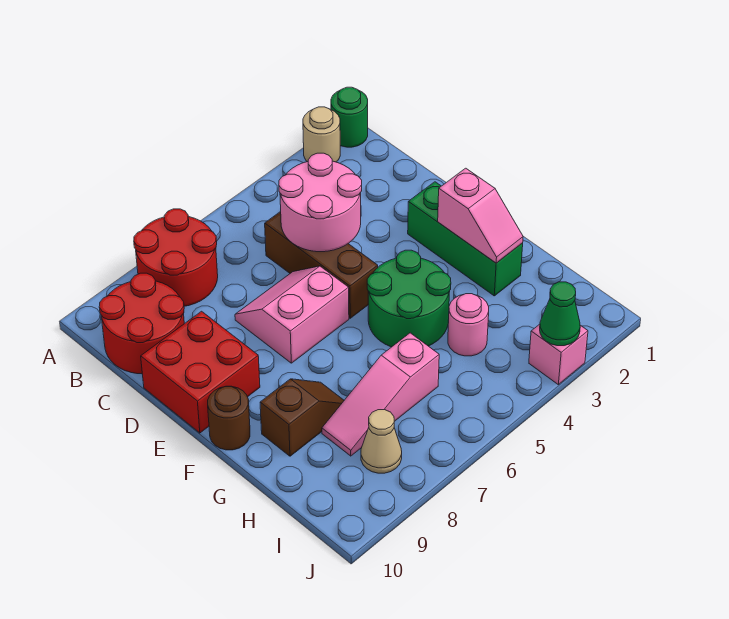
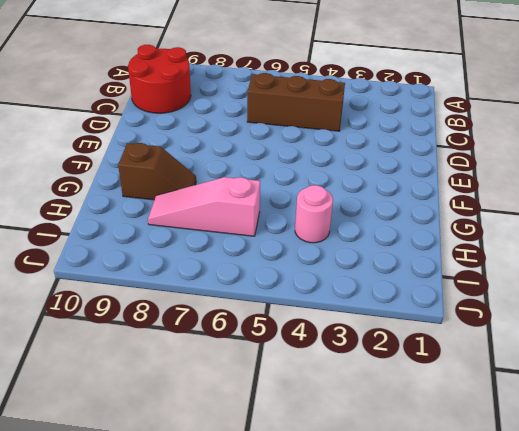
brown brick C4:C6 level 1 -> brown brick C5:E5 level 1
none -> green round brick A1 level 1
none -> tan round brick A2 level 1
none -> red round brick A7:B8 level 1

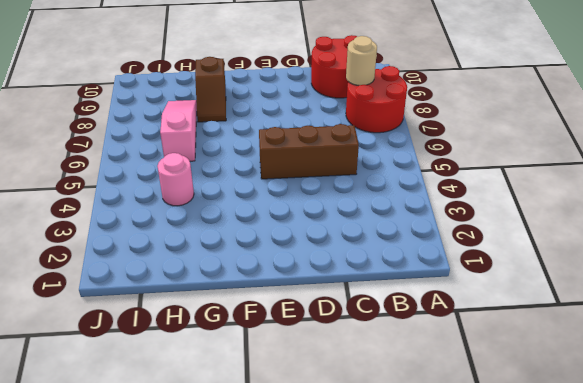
tan round brick B8 level 2 -> tan round brick A2 level 1
none -> green round brick A1 level 1
none -> pink slope D6:E7 level 1 top E
none -> red brick D9:E10 level 1

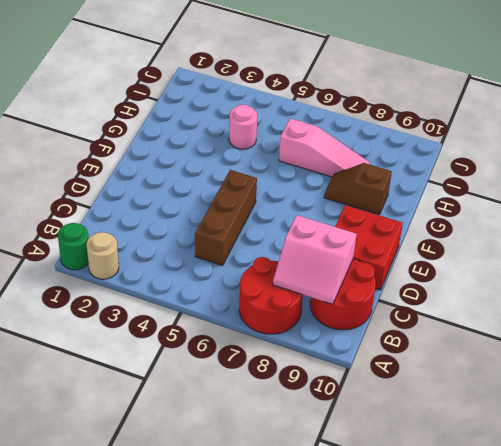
pink slope B8:C9 level 2 top C -> pink slope D6:E7 level 1 top E
none -> green brick E2:G2 level 1
none -> green round brick F4:G5 level 1
none -> brown round brick F10 level 1

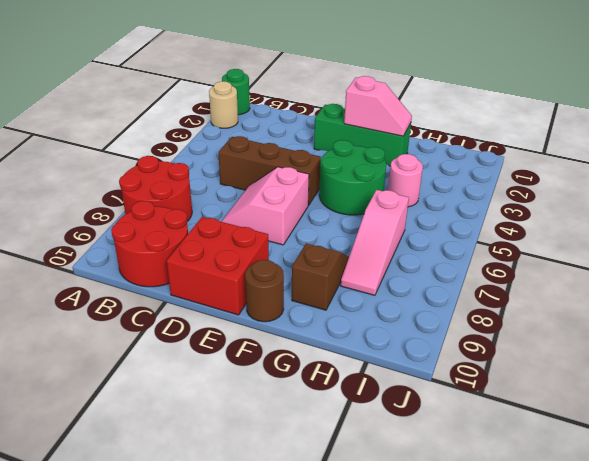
none -> tan cone I8 level 1
none -> pink brick J3 level 1
none -> pink round brick C4:D5 level 2

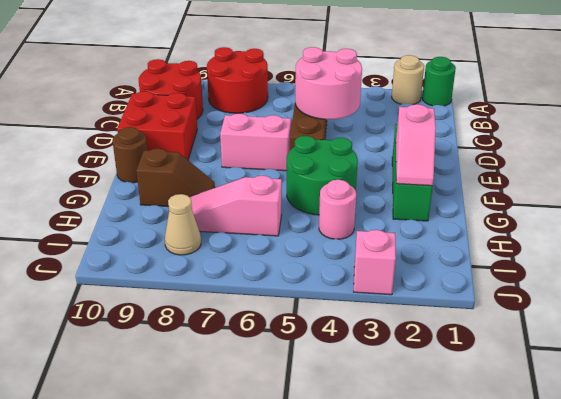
none -> green cone J3 level 2

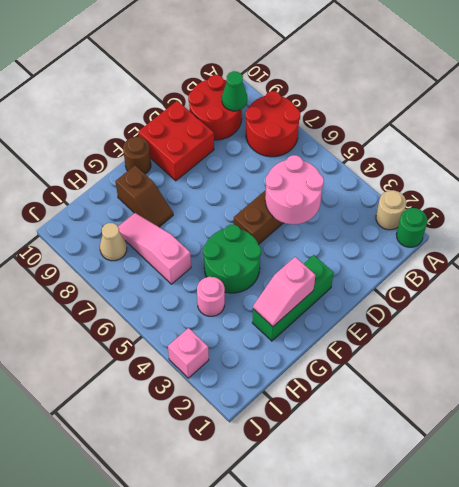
green cone B9 level 2 -> green cone J3 level 2
none -> pink slope D6:E7 level 1 top E

